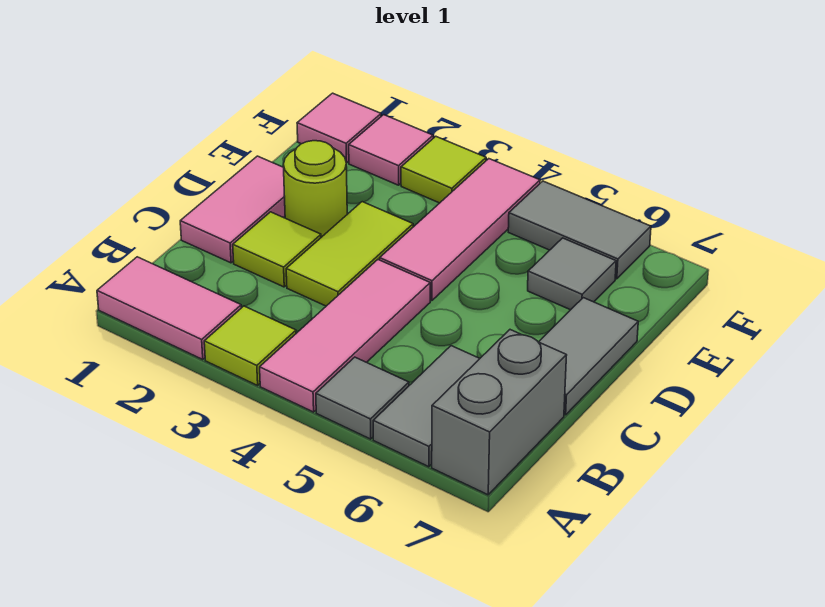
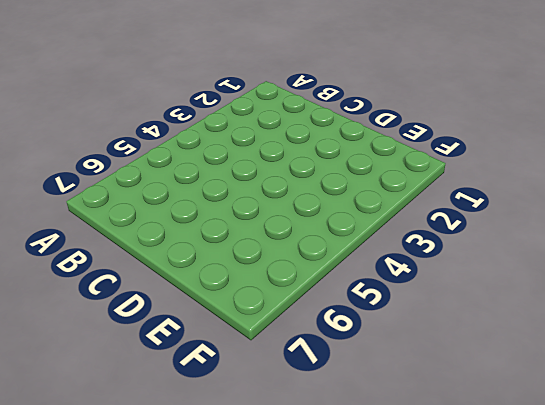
none -> pink tile A1:A2 level 1
none -> lime tile A3 level 1
none -> pink tile A4:C4 level 1

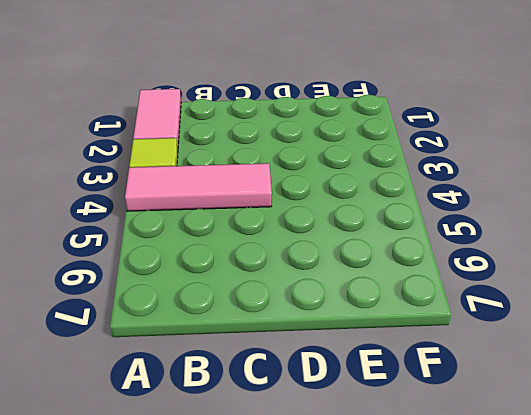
none -> grey tile A5 level 1
none -> grey tile A6:B6 level 1
none -> grey brick A7:B7 level 1

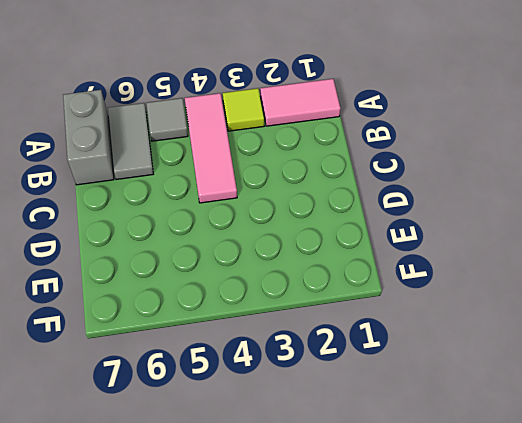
none -> pink tile C1:D1 level 1
none -> lime tile C2 level 1
none -> lime tile C3:D3 level 1

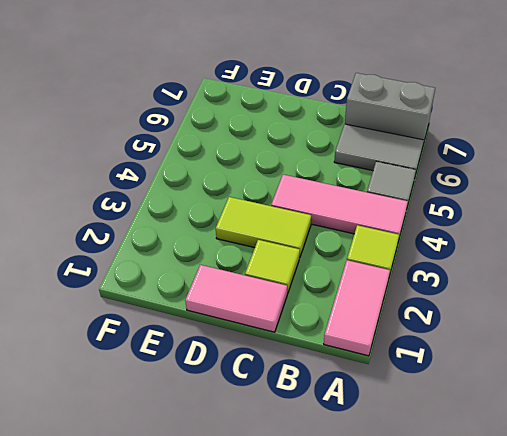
none -> grey tile C7:D7 level 1
none -> lime round brick D2 level 1
none -> pink tile D4:F4 level 1

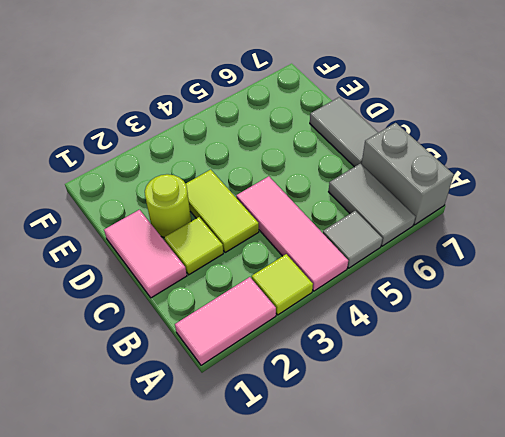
none -> pink tile D4:F4 level 1
none -> grey tile E6 level 1
none -> pink tile F1 level 1

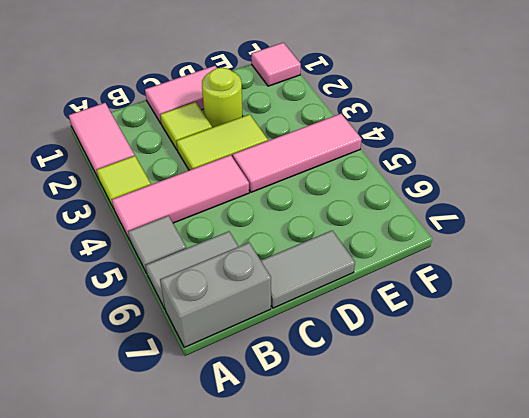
none -> grey tile E6 level 1
none -> pink tile F2 level 1
none -> lime tile F3 level 1

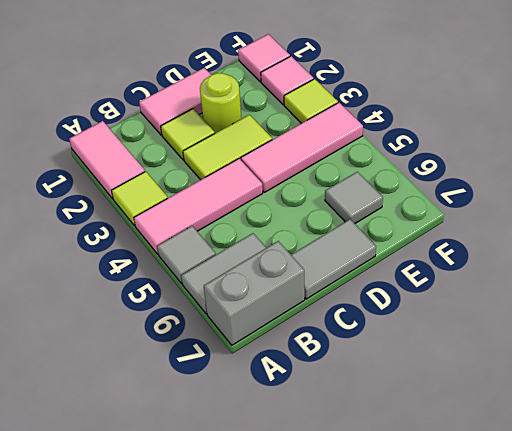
none -> grey tile F5:F6 level 1

